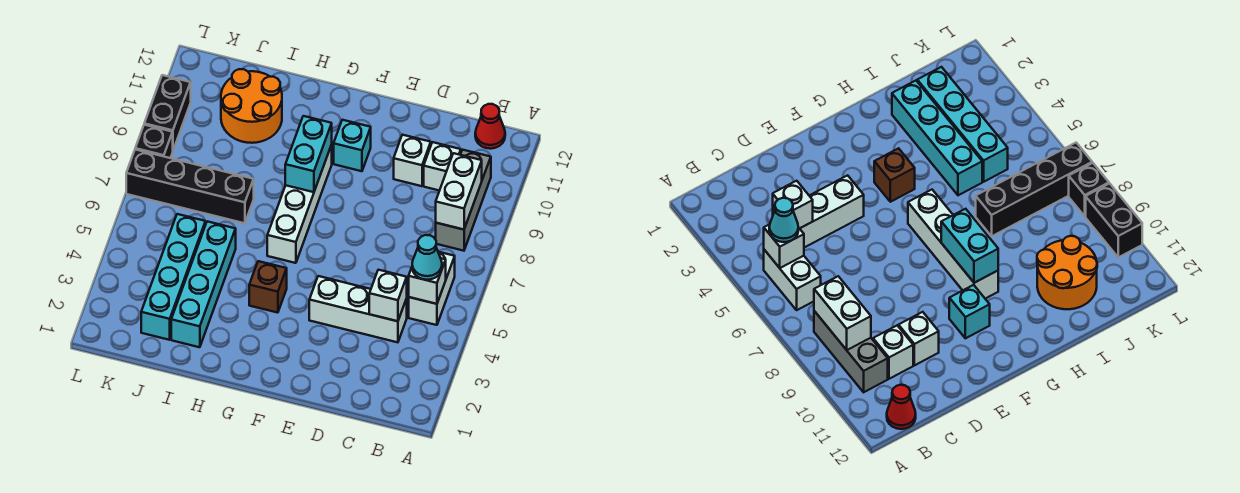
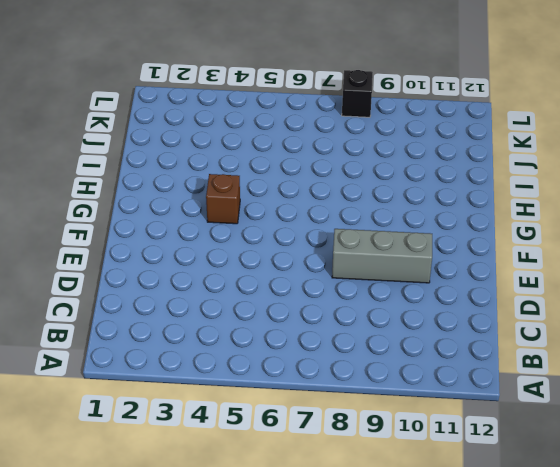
grey brick E8:E10 level 1 -> grey brick B8:B10 level 1
none -> white brick B5:B6 level 1
none -> red cone B12 level 1
none -> white brick C4:E4 level 1

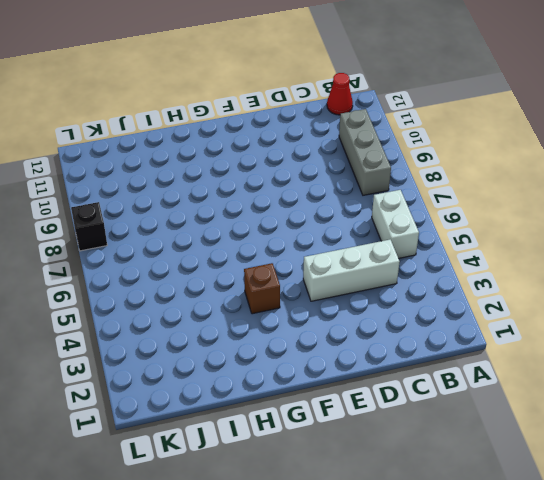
none -> white brick C10 level 1
none -> white brick D10 level 1
none -> cyan brick F10 level 1

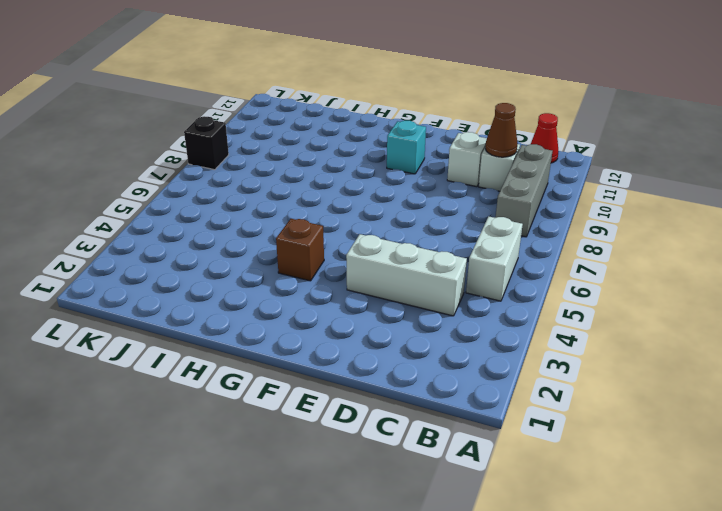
brown cone C10 level 2 -> none
none -> white brick G6:G9 level 1
none -> cyan brick I2:I5 level 1
none -> black brick I7:L7 level 1

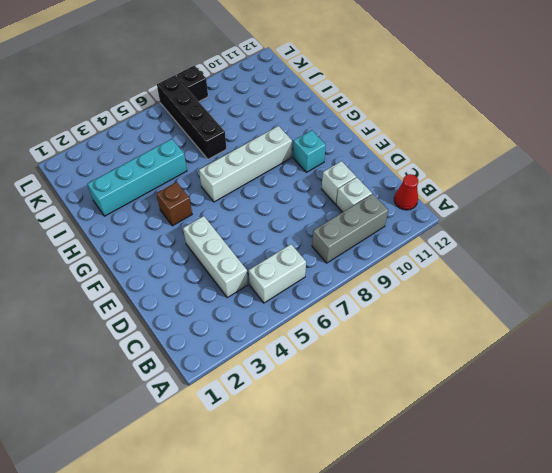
none -> orange round brick I10:J11 level 1
none -> cyan brick J2:J5 level 1
none -> black brick L9:L10 level 1

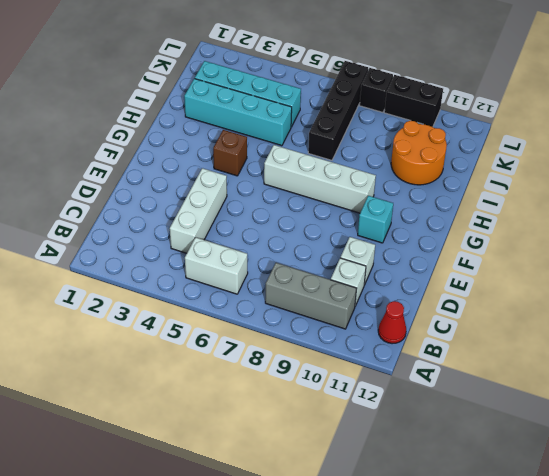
none -> white brick B5 level 2
none -> white brick B8:B9 level 2
none -> white brick C4 level 2

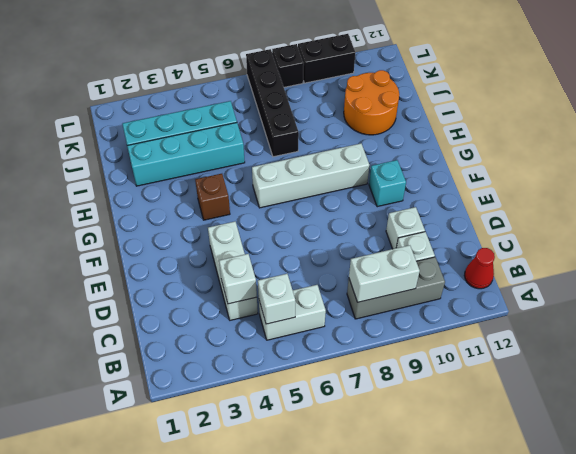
none -> cyan brick G8:G9 level 2
none -> cyan cone B5 level 3

